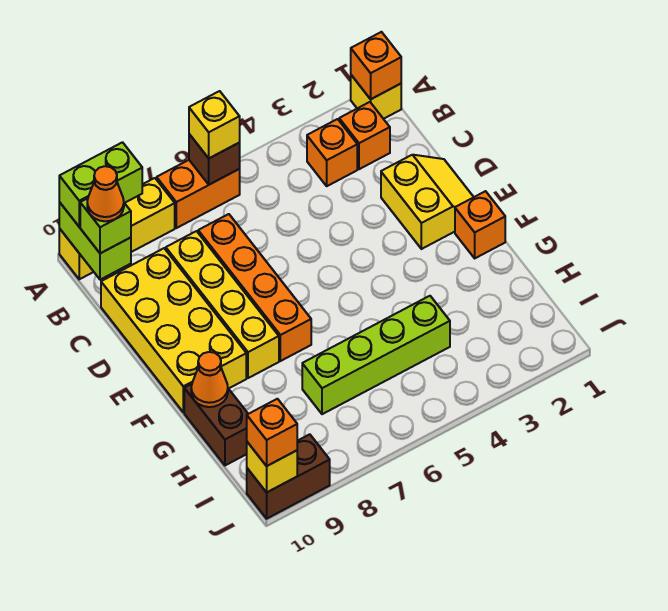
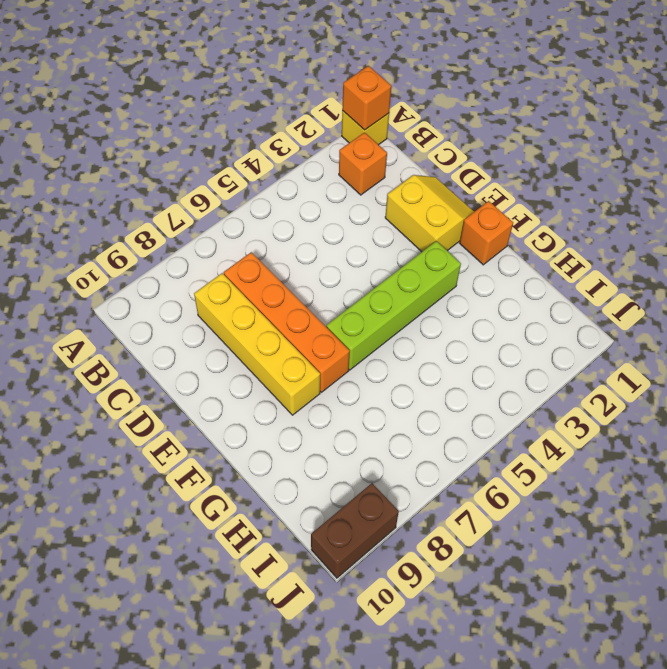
lime brick F3:F6 level 1 -> lime brick H4:H7 level 1
none -> orange brick A6:A7 level 1
none -> yellow brick A8:A10 level 1
none -> orange brick B3 level 1

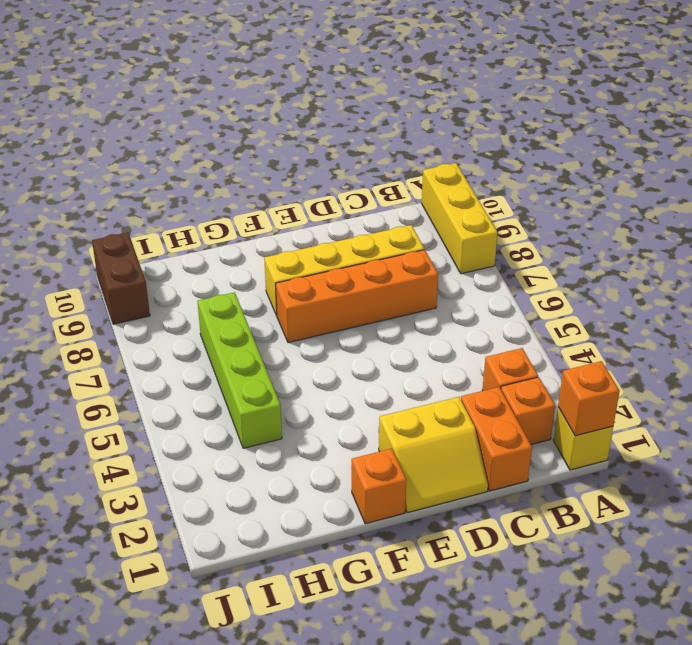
orange brick C1:C2 level 1 -> orange brick A6:A7 level 1
none -> yellow brick C9:F10 level 1
none -> brown brick G10:H10 level 1
none -> brown brick A6 level 2

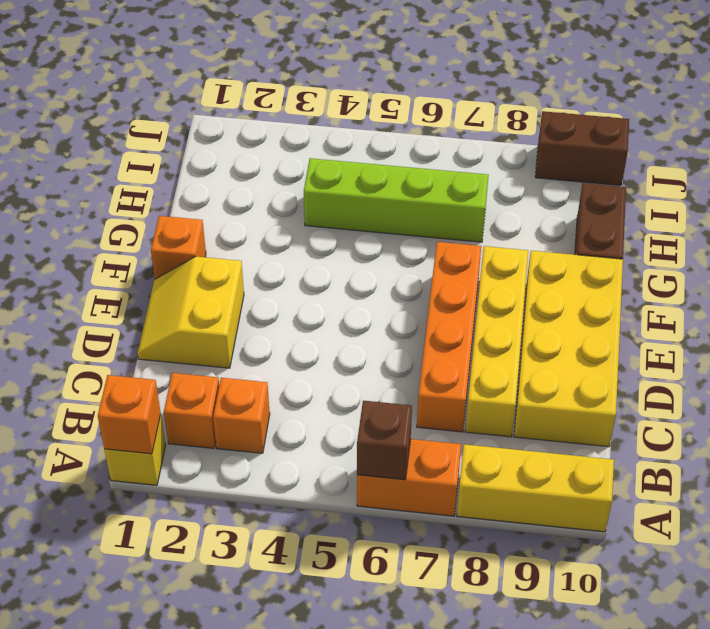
none -> lime brick A10:B10 level 2
none -> orange cone G10 level 2
none -> yellow brick J10 level 2

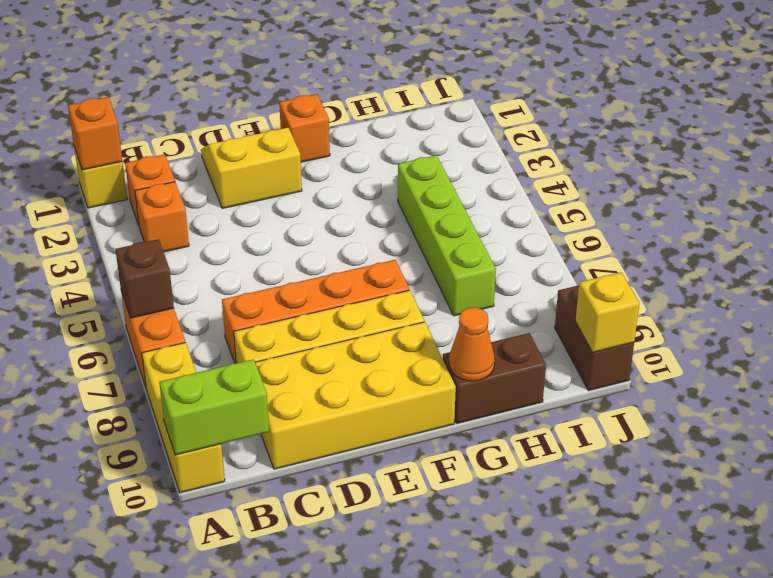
none -> yellow brick A6 level 3
none -> lime brick A9:A10 level 3
none -> lime brick B10 level 3

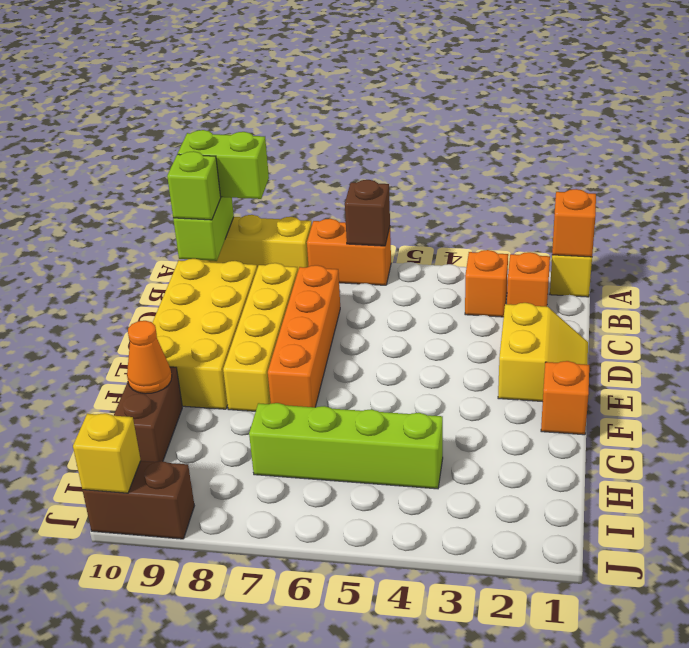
none -> yellow brick A6 level 3
none -> orange brick J10 level 3
none -> orange cone B10 level 4

